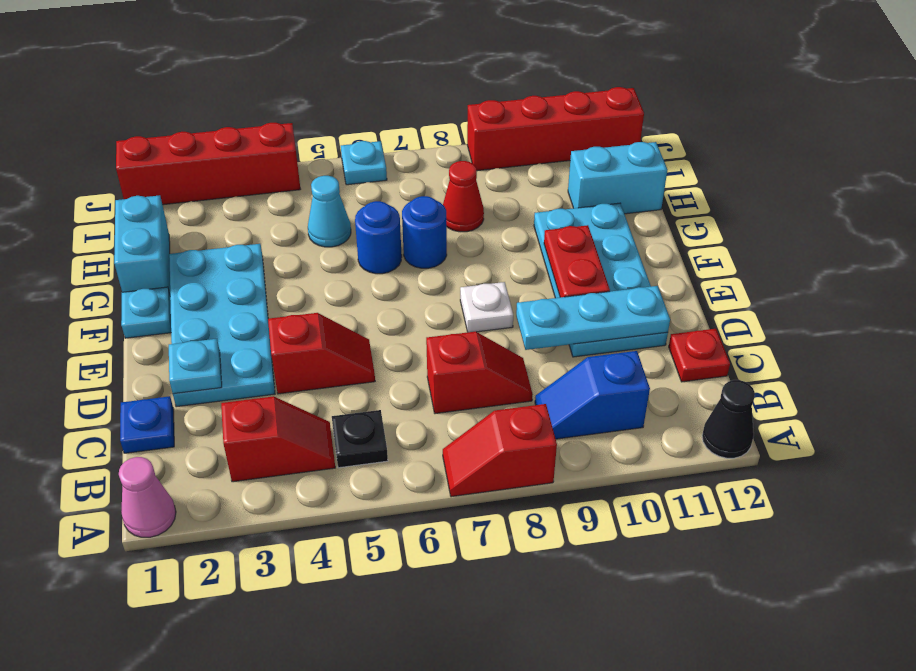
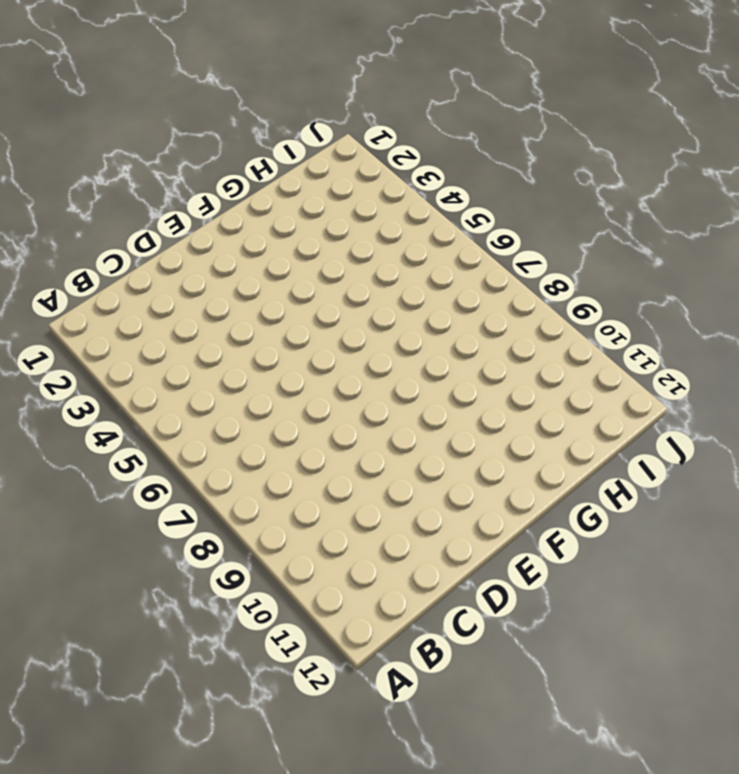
none -> pink cone A1 level 1
none -> red slope A7:A8 level 1 top 8
none -> black cone A12 level 1

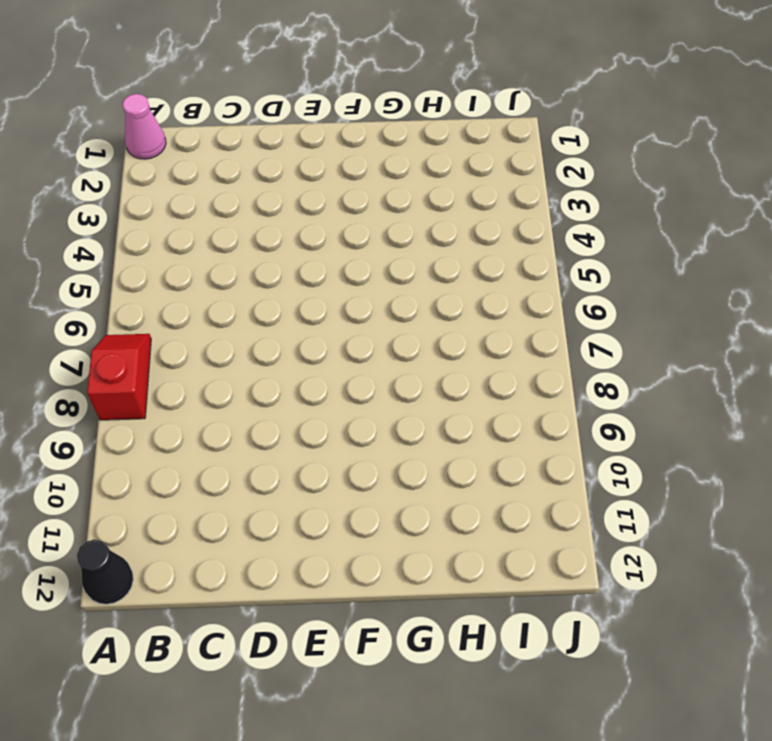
none -> red slope B3:B4 level 1 top 3
none -> black plate B5 level 1
none -> blue slope B9:B10 level 1 top 10

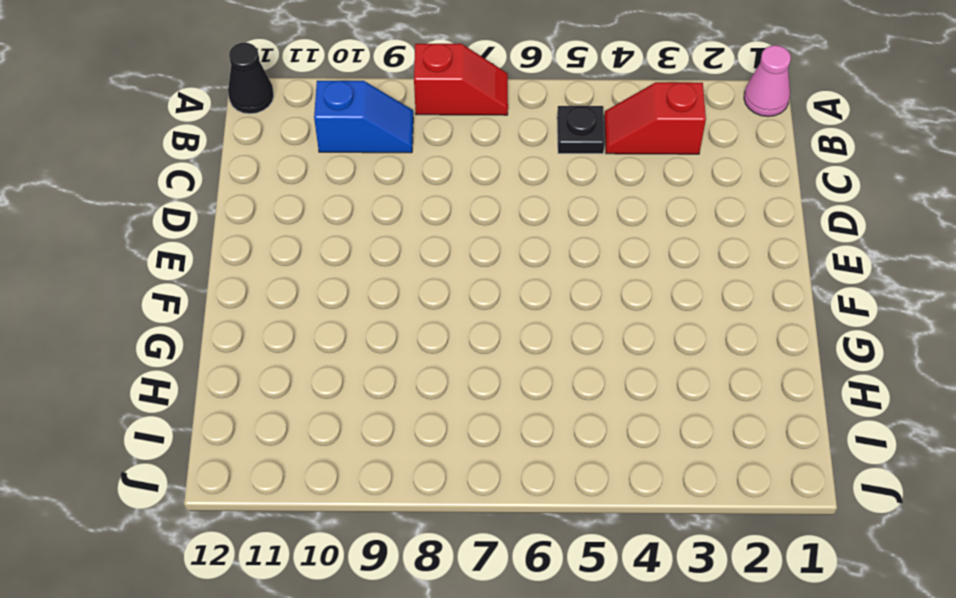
none -> blue plate C1 level 1
none -> red slope C7:C8 level 1 top 7
none -> red plate C12 level 1

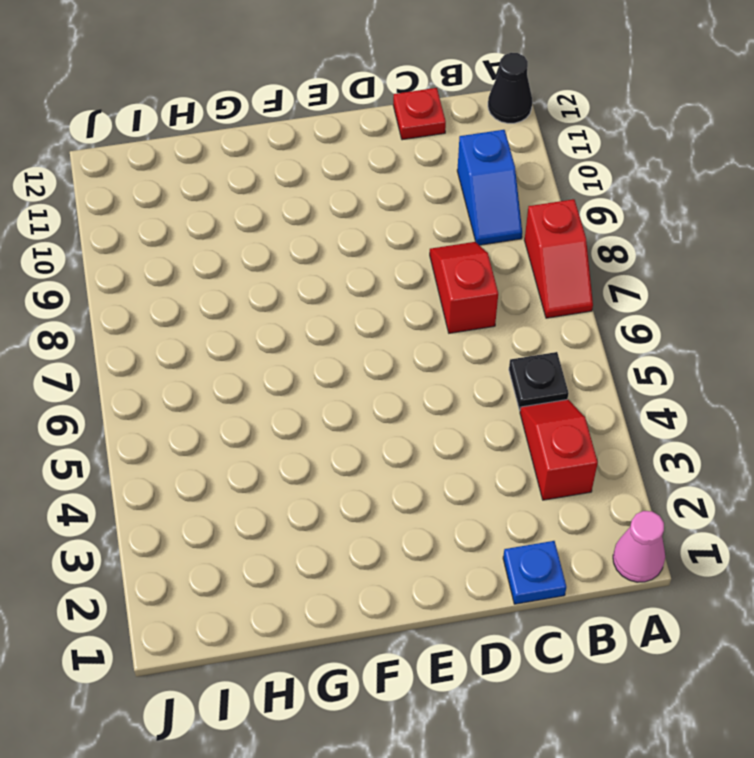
none -> cyan plate D2:G3 level 1
none -> red slope D4:D5 level 1 top 4
none -> cyan plate D10:G11 level 1

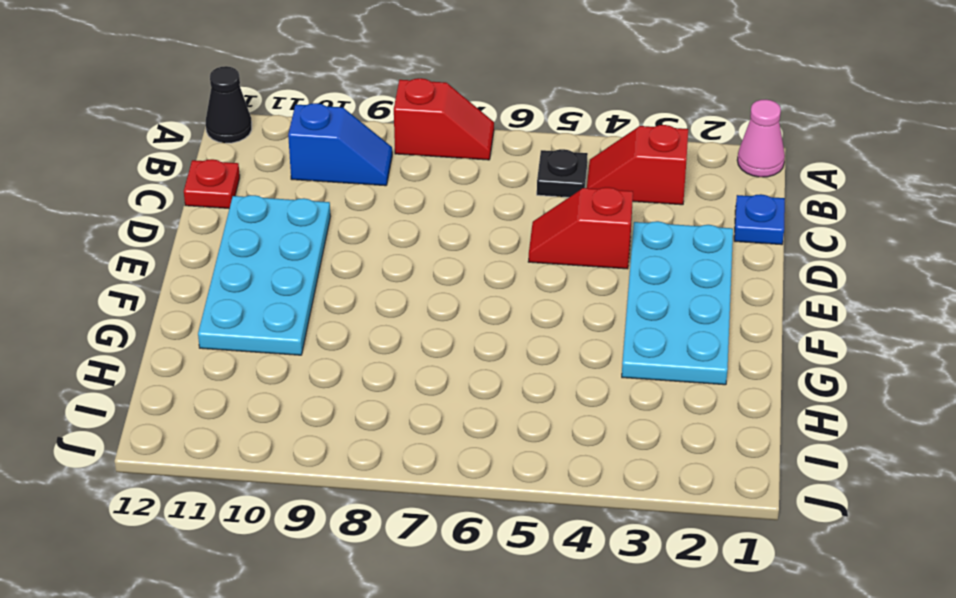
none -> red slope C7:C8 level 1 top 7
none -> white plate E8 level 1
none -> cyan plate F1 level 1

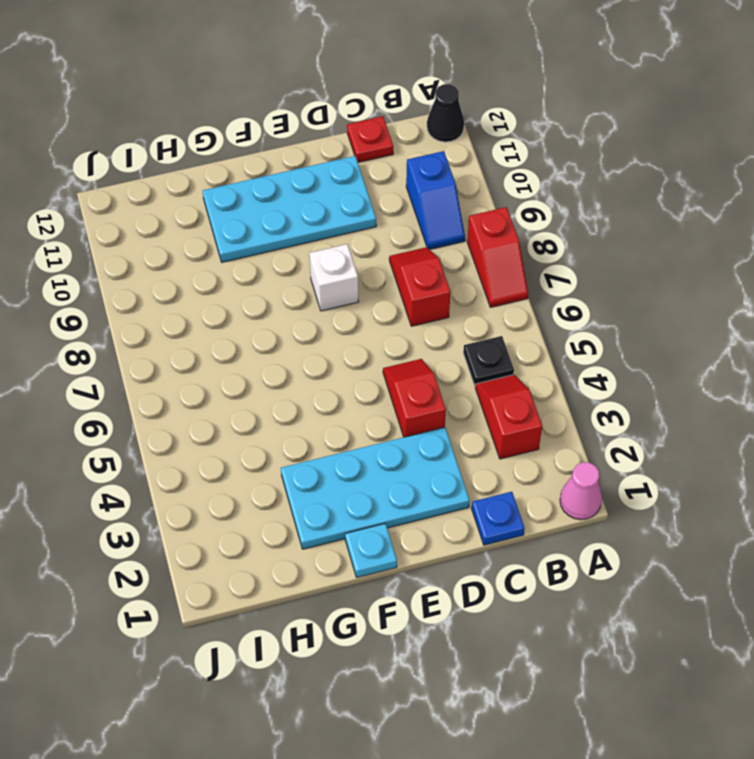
white brick E8 level 1 -> white plate E8 level 1
none -> cyan brick G1:H1 level 1
none -> blue round brick G6 level 1
none -> blue round brick G7 level 1

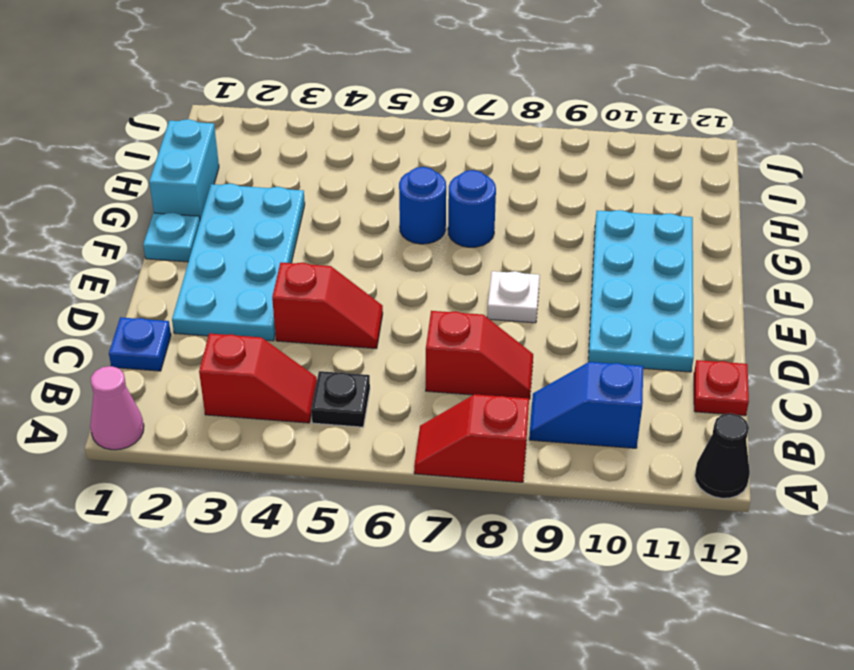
none -> cyan cone H5 level 1
none -> red cone H8 level 1
none -> cyan brick H11:H12 level 1

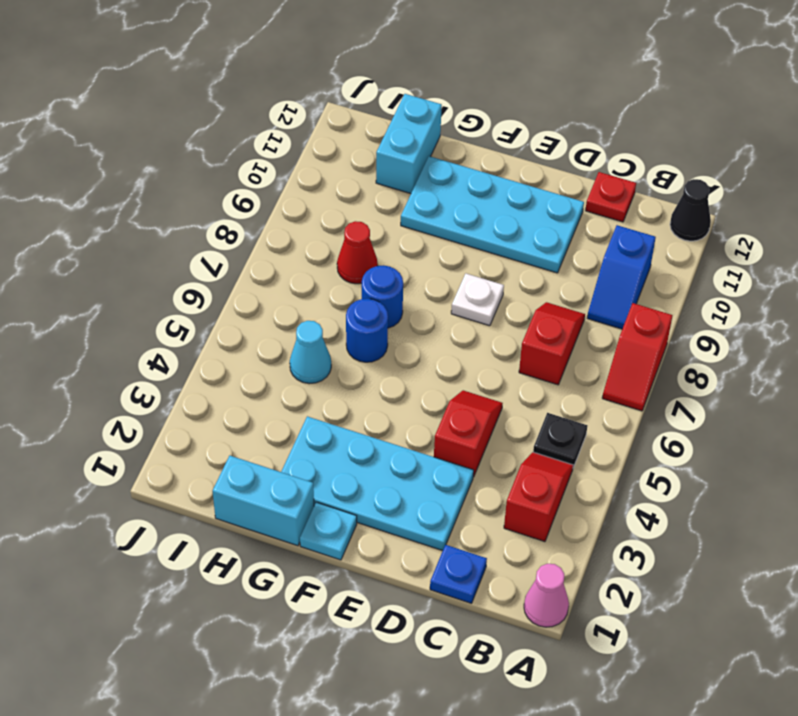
none -> red brick J1:J4 level 1
none -> cyan plate J6 level 1
none -> red brick J9:J12 level 1

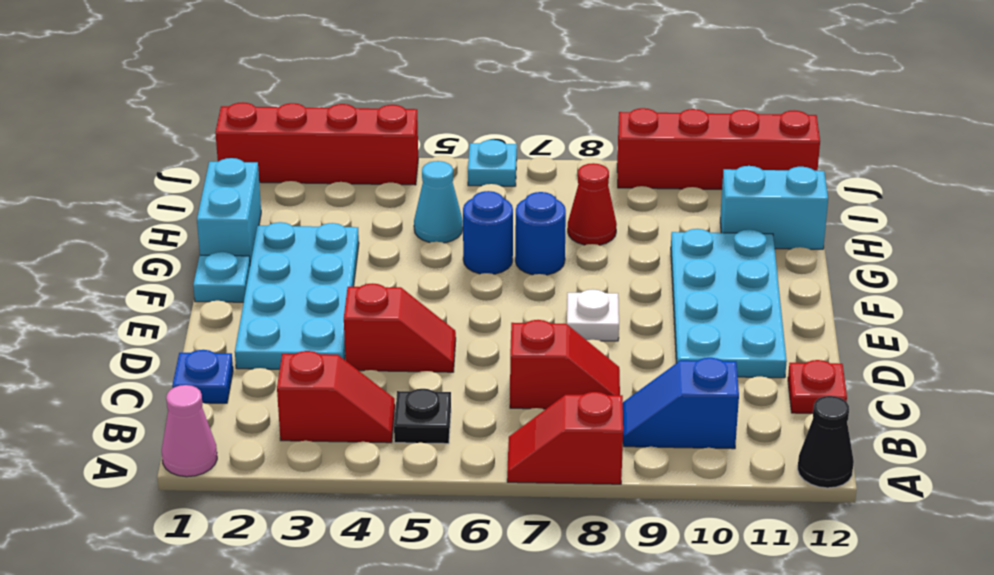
none -> cyan plate D2 level 2
none -> cyan plate D9:D11 level 2
none -> red plate E10:F10 level 2

